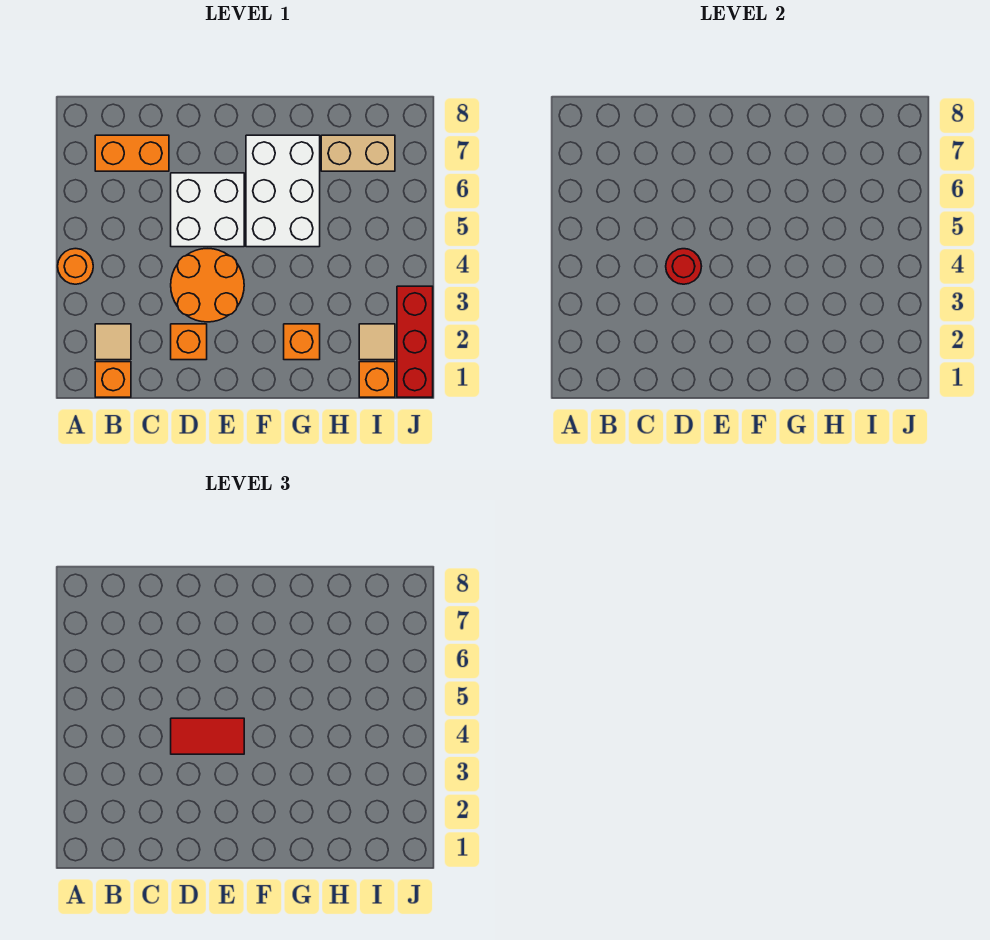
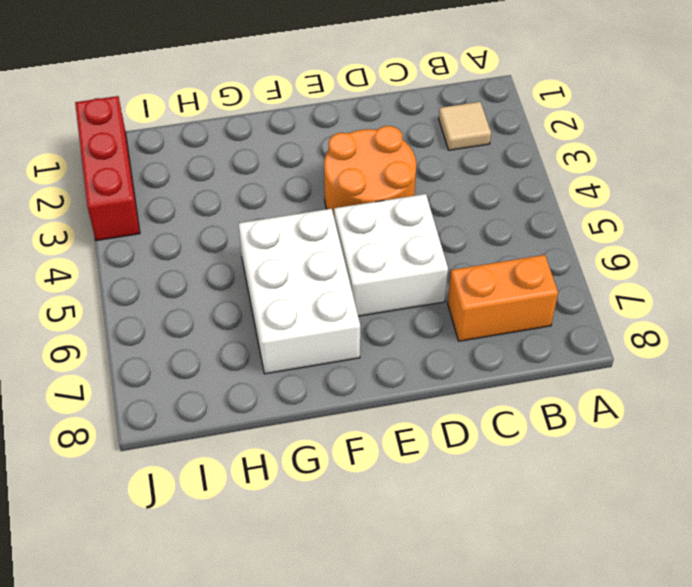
none -> orange round brick A4 level 1
none -> orange brick B1 level 1
none -> orange brick D2 level 1

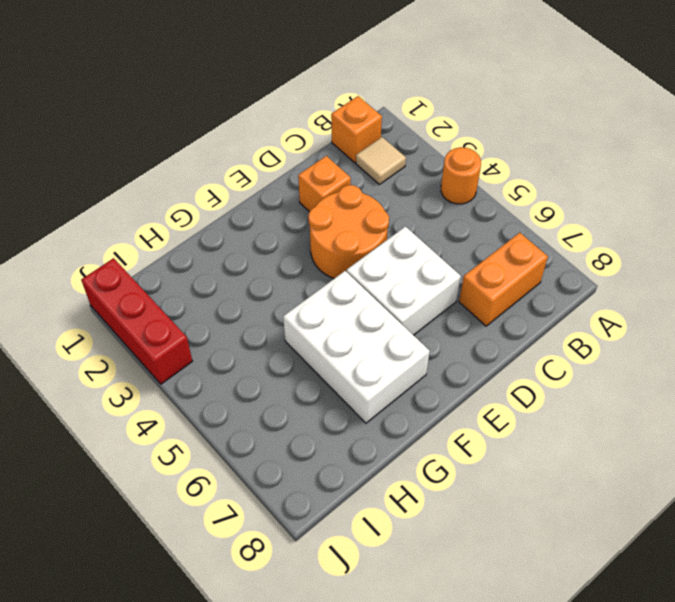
none -> orange brick G2 level 1
none -> tan brick H7:I7 level 1
none -> orange brick I1 level 1

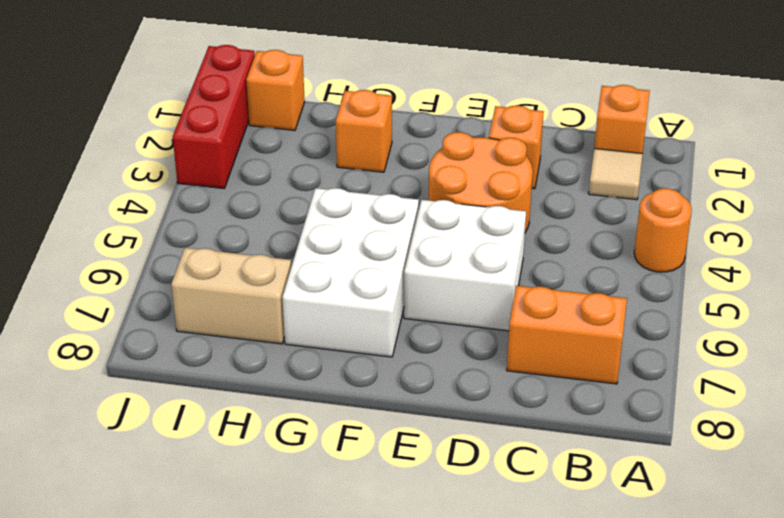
none -> tan tile I2 level 1
none -> red round brick D4 level 2
none -> red tile D4:E4 level 3

